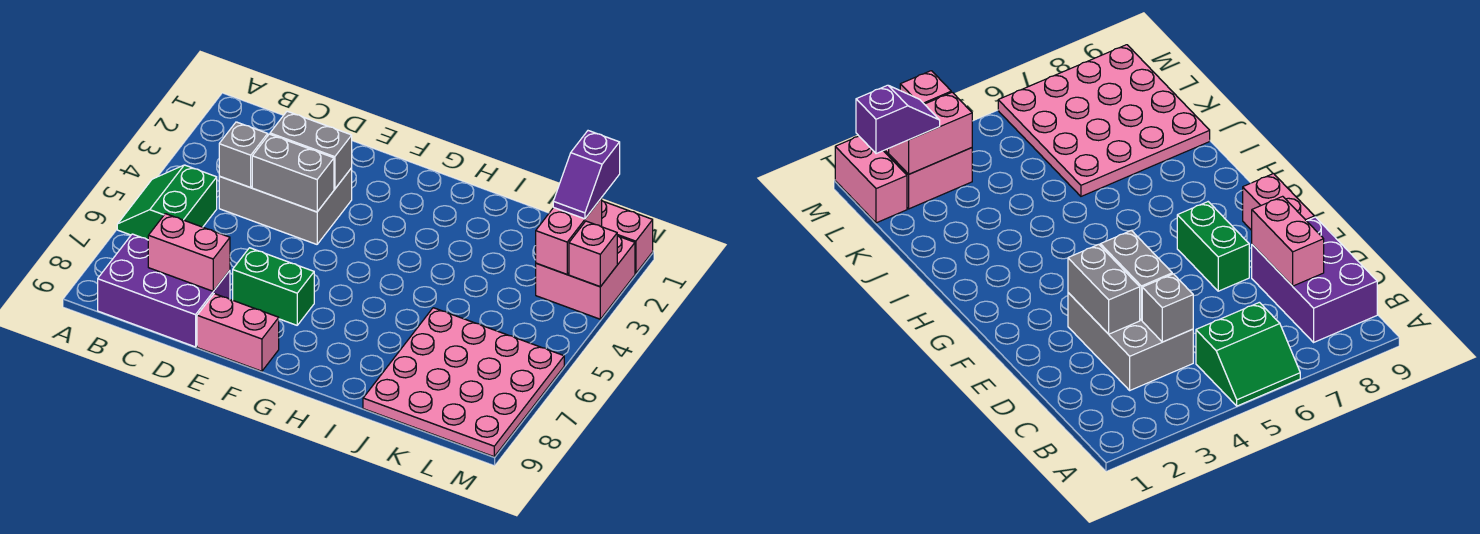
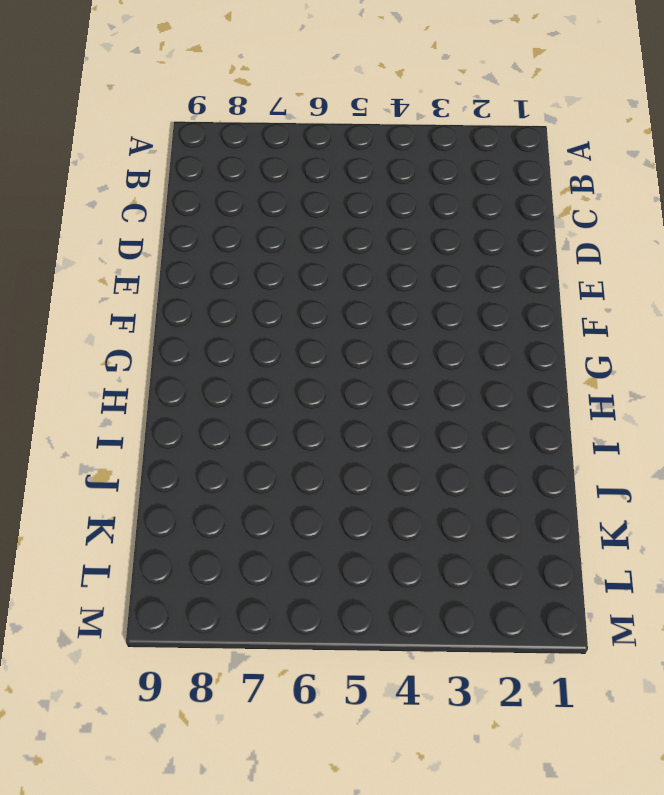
none -> green slope A5:B6 level 1 top B
none -> purple brick B8:D9 level 1
none -> grey brick C3:E4 level 1

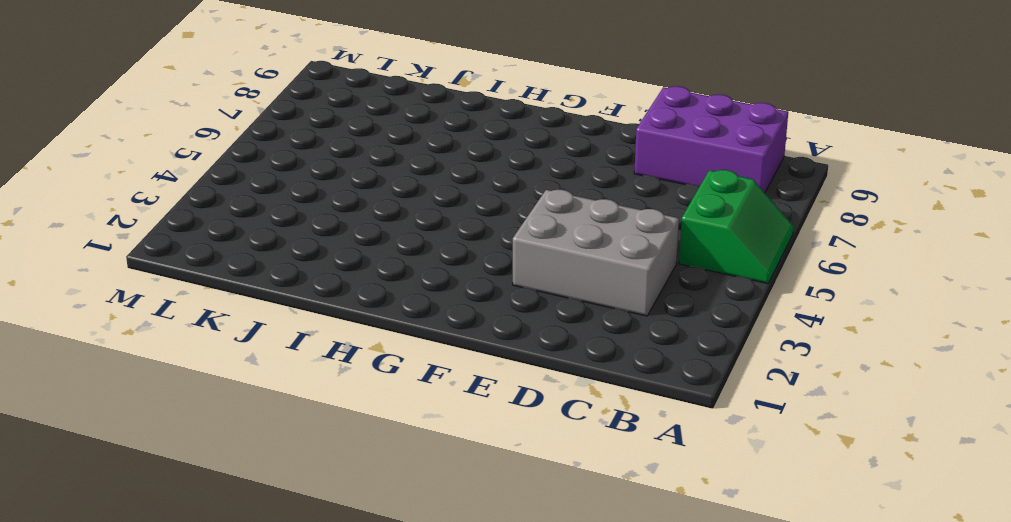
none -> green brick E7:F7 level 1
none -> pink brick E9:F9 level 1
none -> pink plate J6:M9 level 1

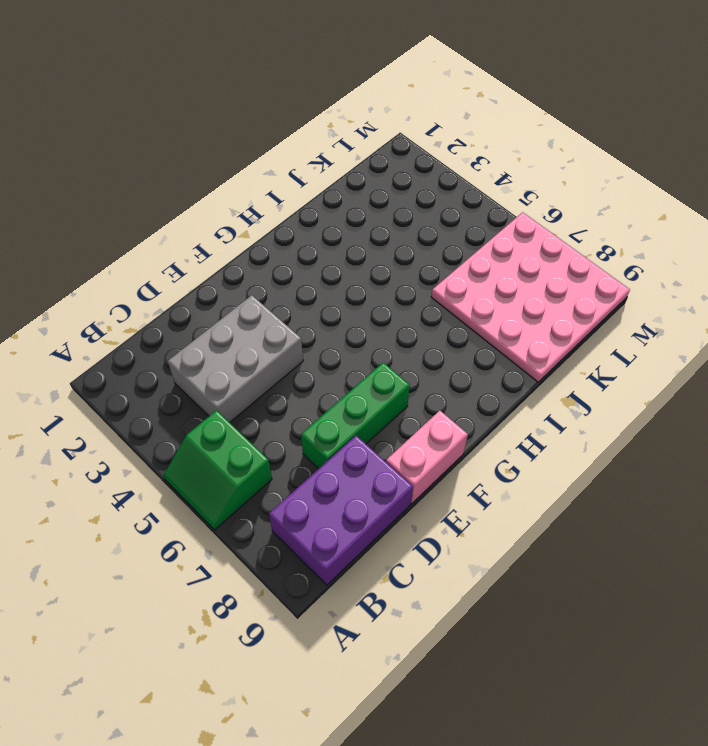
green brick D7:F7 level 1 -> green brick E7:F7 level 1
none -> pink brick L1:M1 level 1
none -> pink brick L2:M3 level 1
none -> grey brick C4 level 2

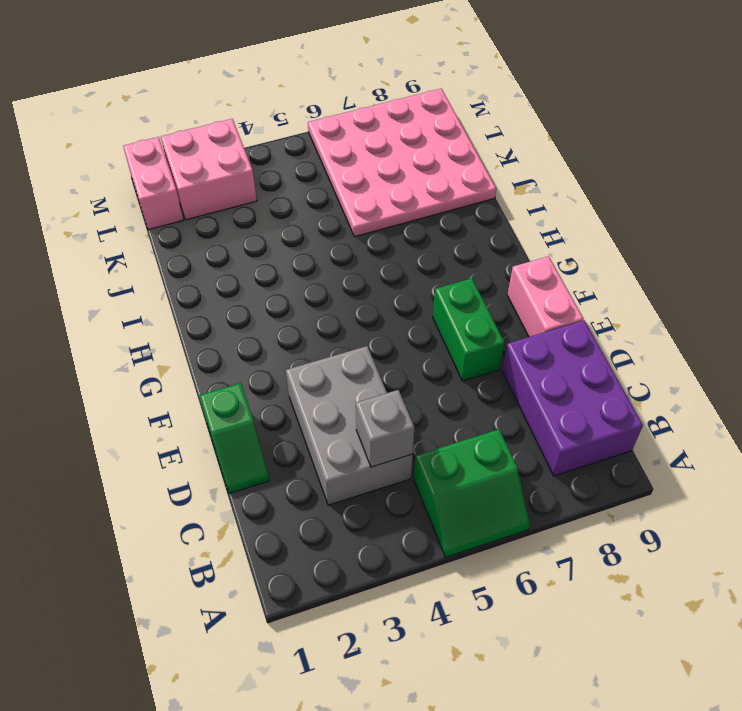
green slope D1:E1 level 1 top E -> none
none -> pink brick C8:D8 level 2
none -> grey brick D3:E3 level 2
none -> grey brick D4:E4 level 2

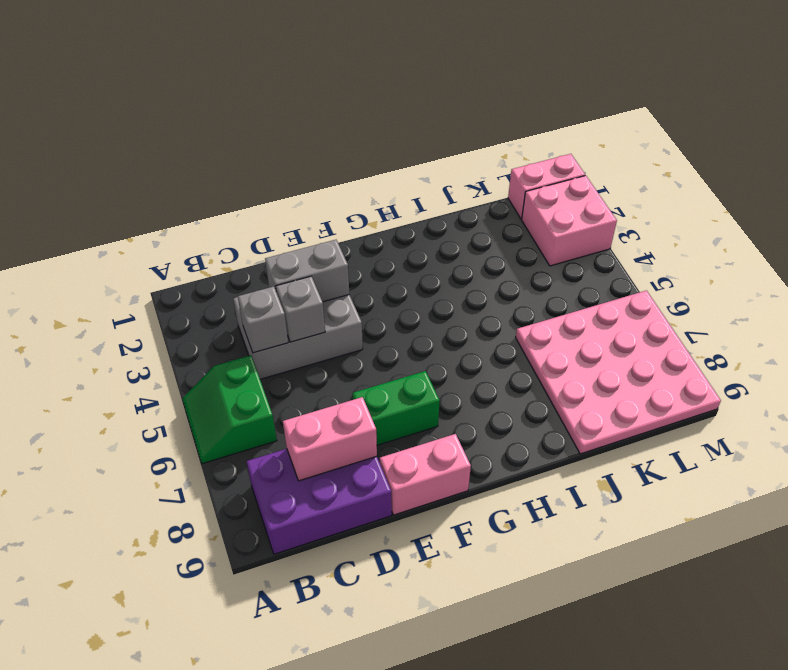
grey brick D4 level 2 -> grey brick D4:E4 level 2
none -> pink brick L2:L3 level 2
none -> pink brick M3 level 2
none -> purple slope L1:L2 level 3 top 1

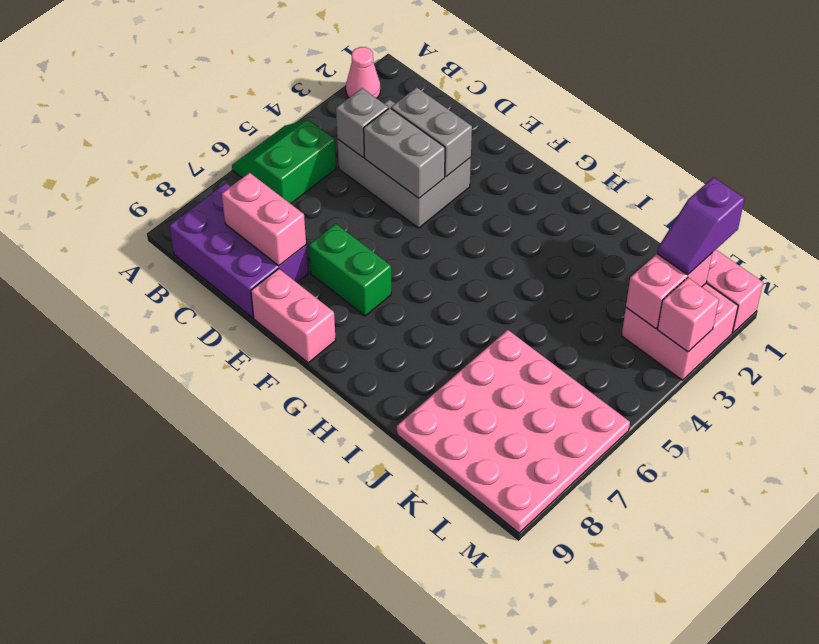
pink cone A2 level 1 -> none

